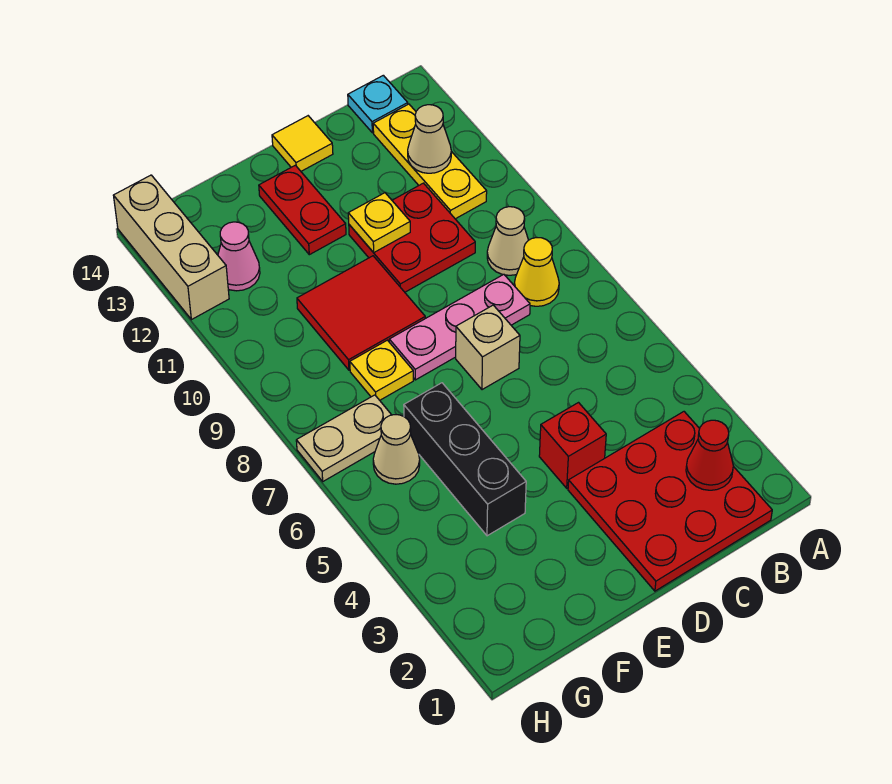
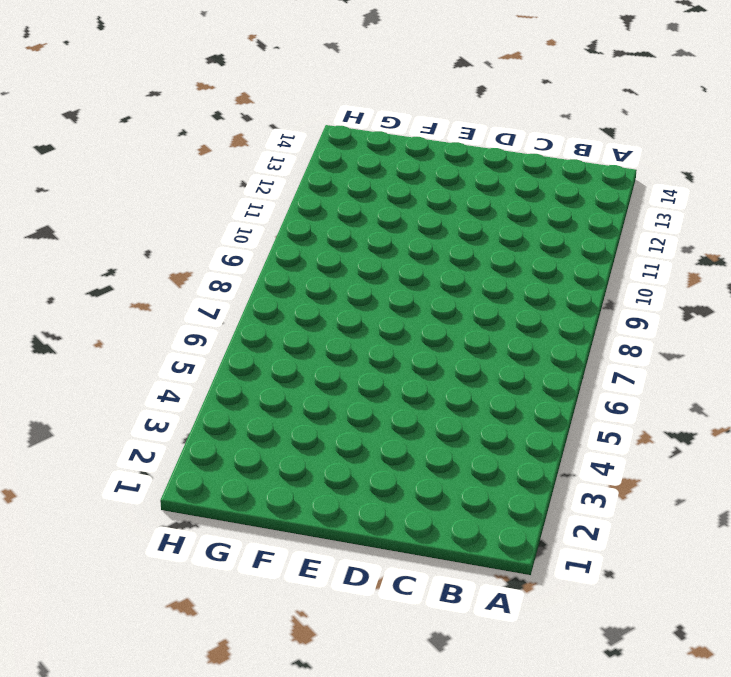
none -> red plate B1:D3 level 1
none -> yellow cone B8 level 1
none -> tan cone B9 level 1

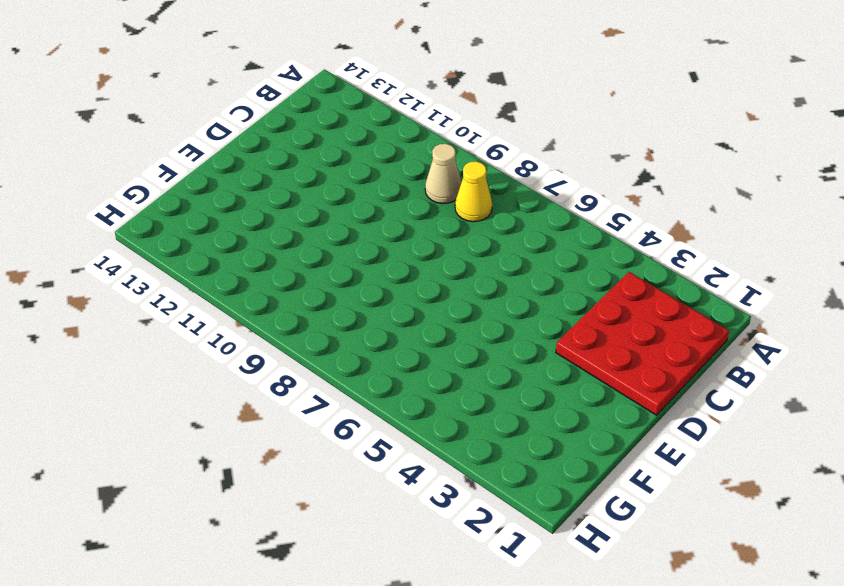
none -> yellow plate B11:B13 level 1
none -> cyan plate B14 level 1
none -> pink plate C8:E8 level 1

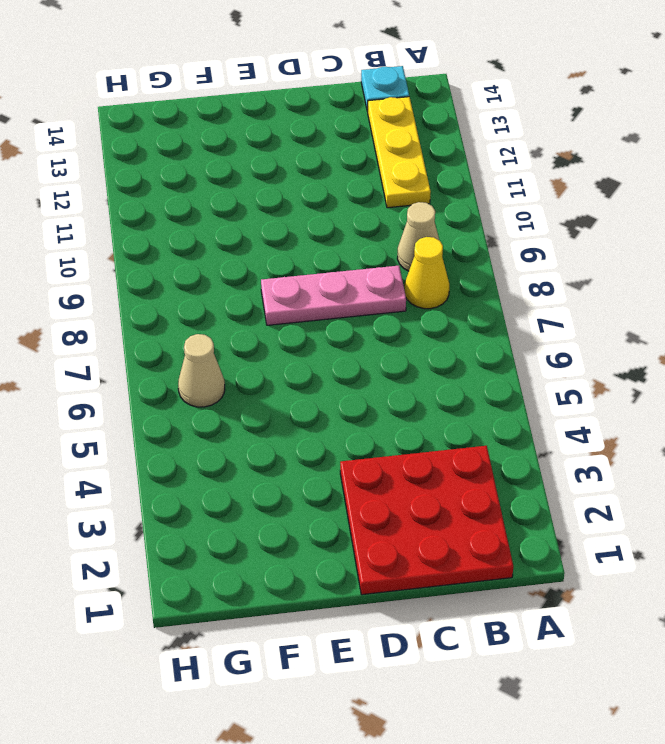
none -> red plate C10:D11 level 1
none -> red brick D4 level 1
none -> tan brick D7 level 1

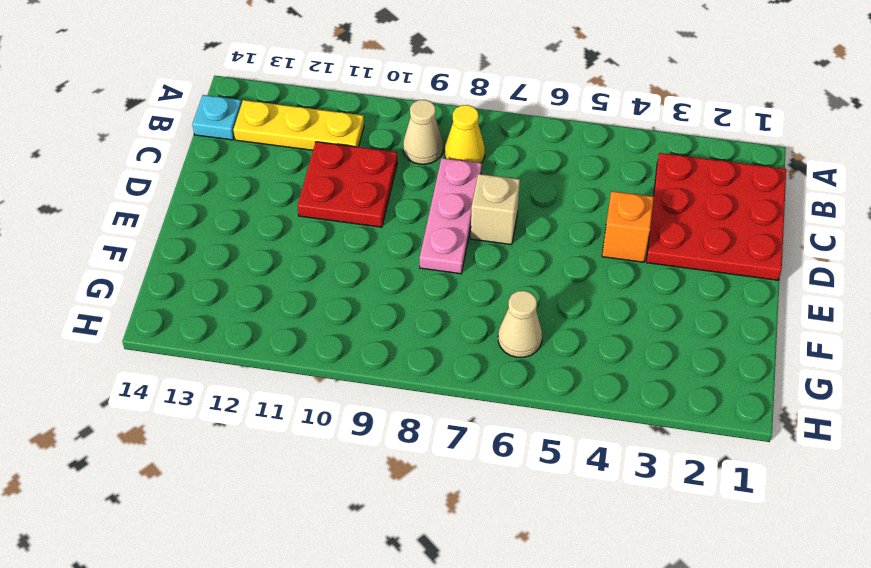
orange brick D4 level 1 -> red brick D4 level 1
none -> yellow tile D14 level 1
none -> red tile E9:F10 level 1
none -> red plate E12:E13 level 1

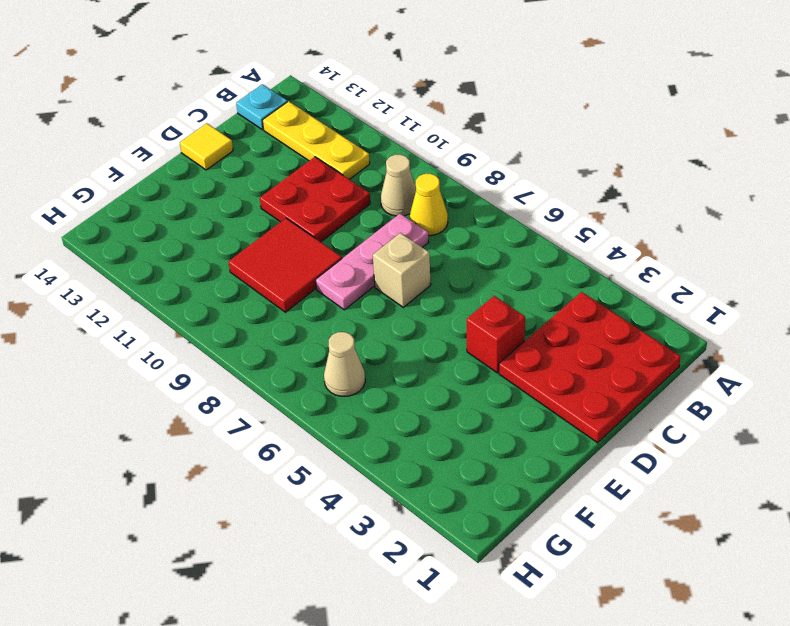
none -> red plate E12:E13 level 1
none -> black brick F4:F6 level 1
none -> yellow plate F8 level 1

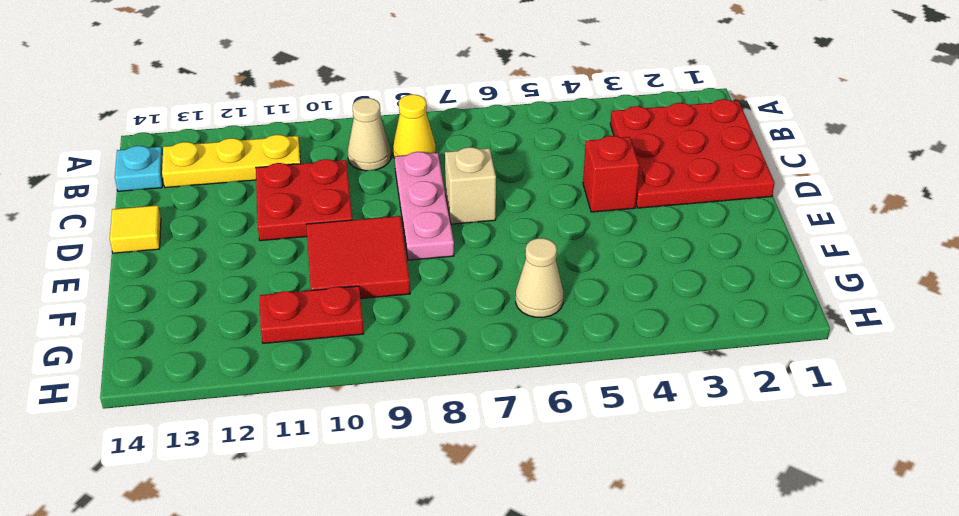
red plate G10:G11 level 1 -> red plate E12:E13 level 1
none -> black brick F4:F6 level 1
none -> yellow plate F8 level 1
none -> tan plate G7:H7 level 1

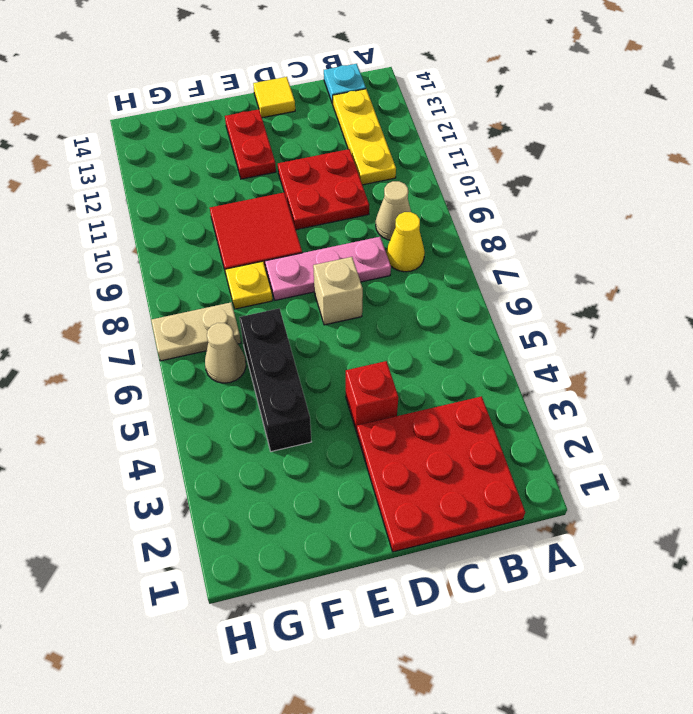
none -> pink cone G12 level 1
none -> tan brick H12:H14 level 1
none -> red cone B2 level 2

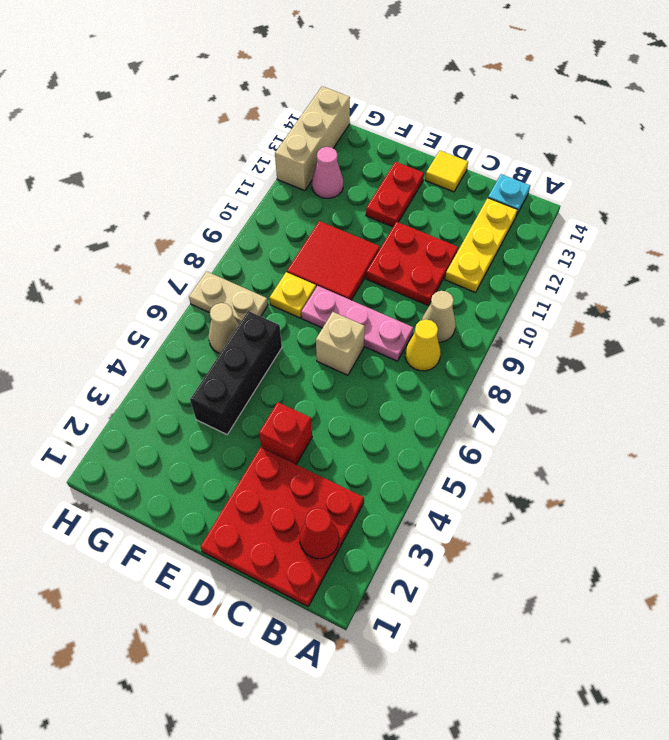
none -> tan cone B12 level 2
none -> yellow plate D11 level 2

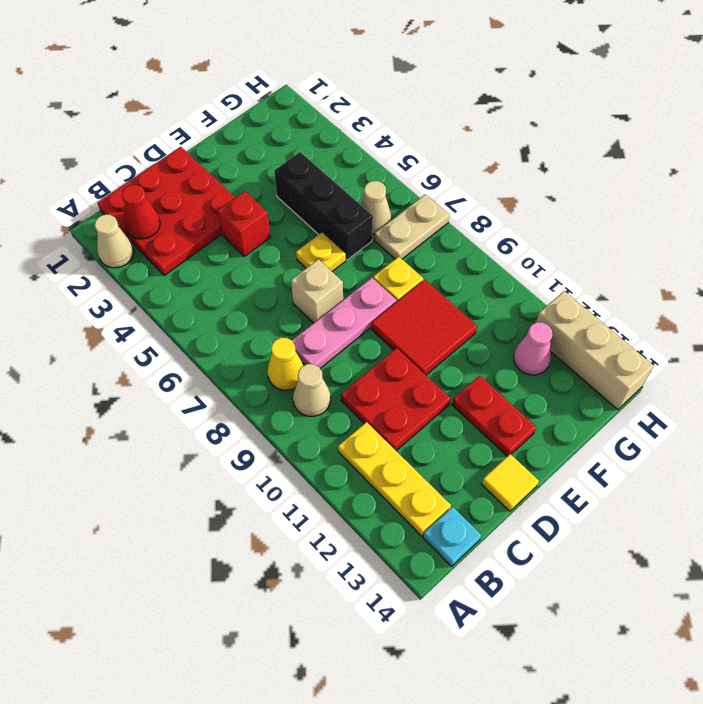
tan cone A2 level 1 -> tan cone B12 level 2
yellow plate E6 level 1 -> yellow plate D11 level 2

